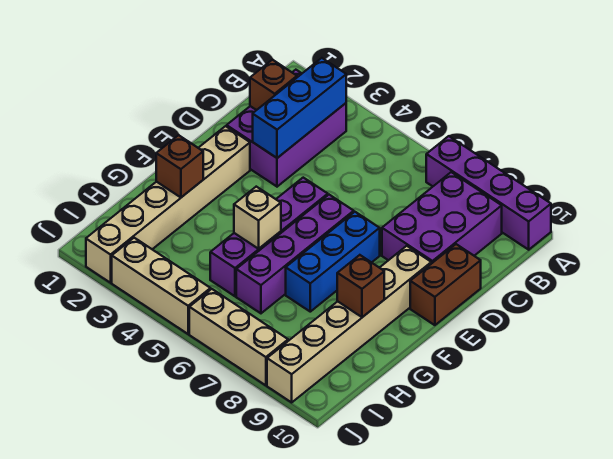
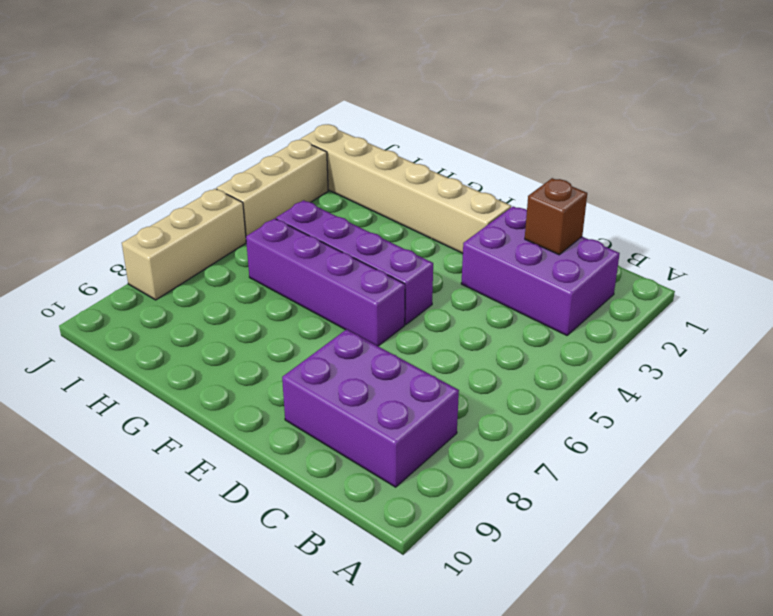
none -> purple brick A7:A10 level 1
none -> brown brick D10:E10 level 1
none -> blue brick E7:G7 level 1

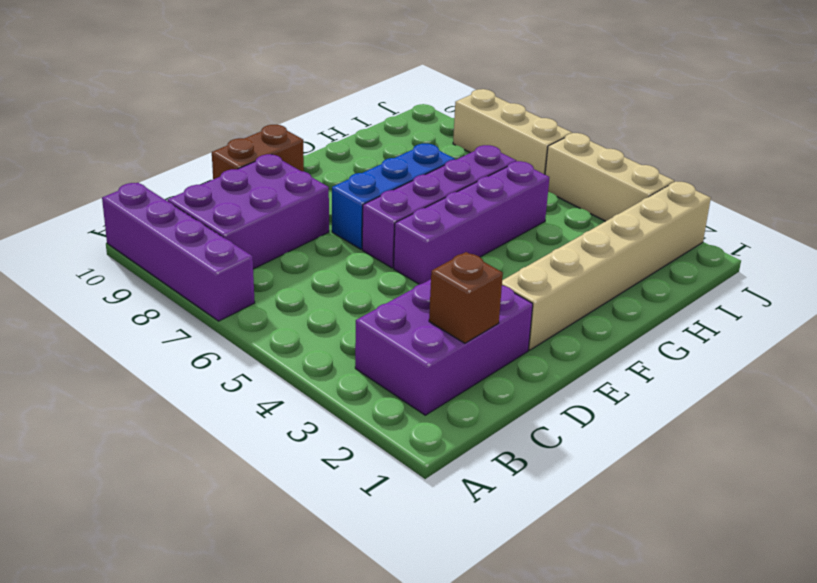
none -> tan brick E9:J9 level 1
none -> blue brick B3:D3 level 2
none -> brown brick G2 level 2

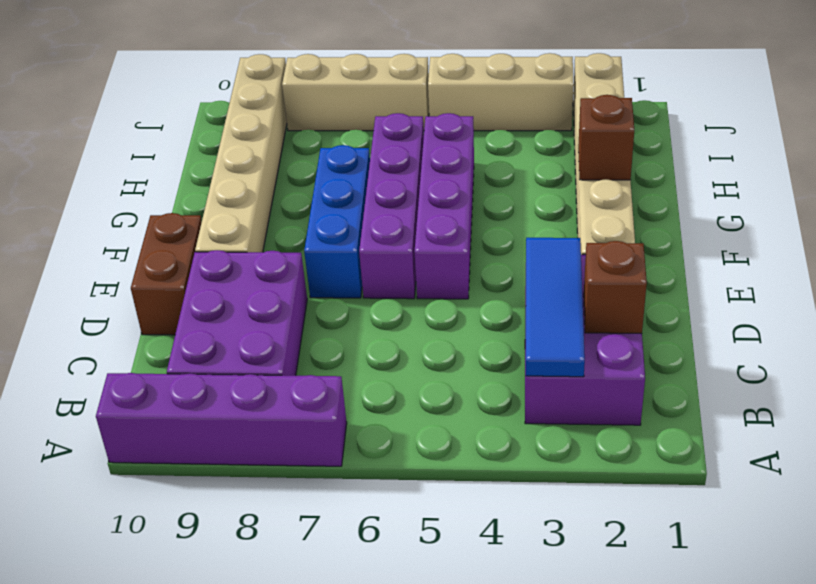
blue tile B3:D3 level 2 -> blue brick B3:D3 level 2
none -> tan brick G5 level 2
none -> brown brick G9 level 2

